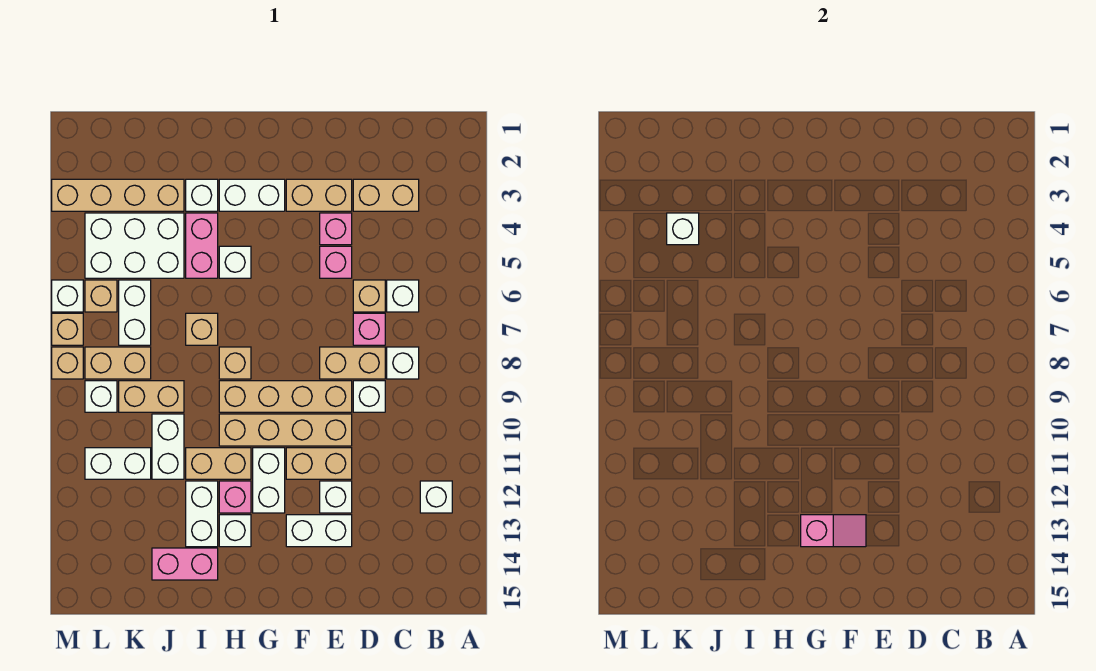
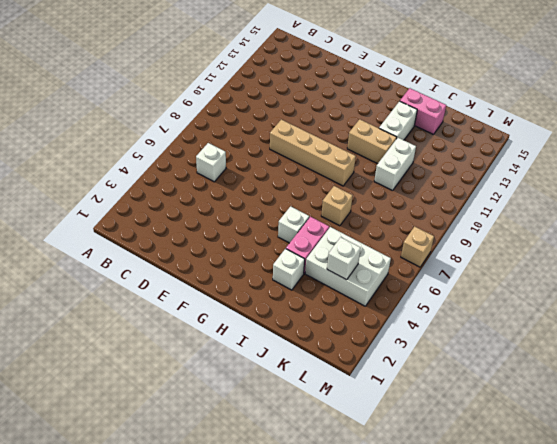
none -> white brick B12 level 1
none -> tan brick C3:D3 level 1
none -> white brick C8 level 1
none -> tan brick D6 level 1

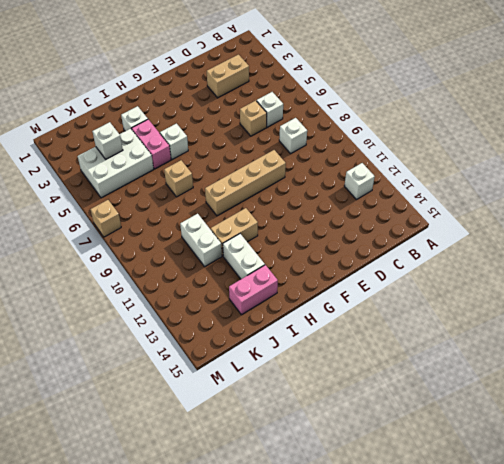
none -> pink brick D7 level 1
none -> tan brick D8:E8 level 1
none -> white brick D9 level 1
none -> tan brick E3:F3 level 1

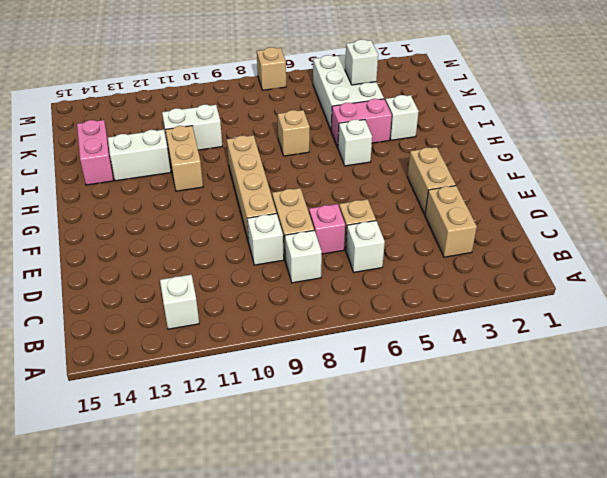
none -> pink brick E4 level 1
none -> pink brick E5 level 1
none -> tan brick E10:H10 level 1
none -> tan brick E11:F11 level 1

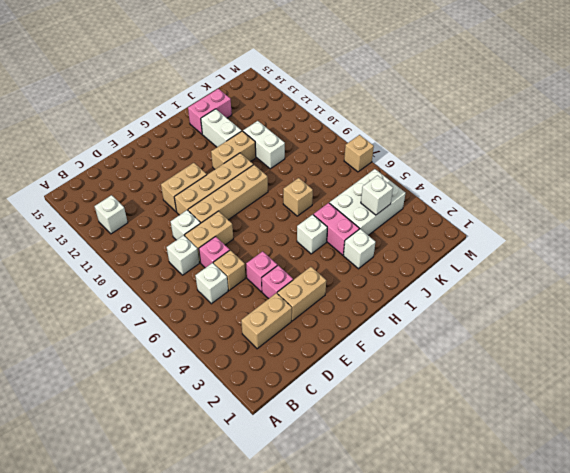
none -> white brick E12 level 1
none -> white brick E13:F13 level 1
none -> white brick G3:H3 level 1
none -> white brick G11:G12 level 1

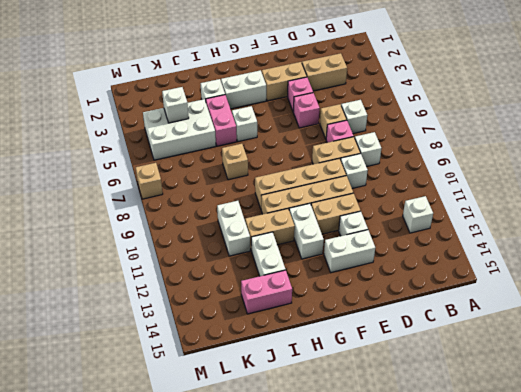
none -> tan brick H8 level 1
none -> pink brick H12 level 1
none -> white brick H13 level 1
none -> tan brick J3:M3 level 1

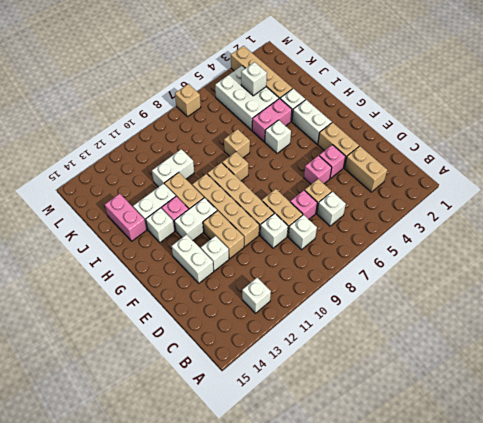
none -> tan brick J9:K9 level 1
none -> white brick K6:K7 level 1
none -> tan brick K8:L8 level 1
none -> white brick K11:L11 level 1

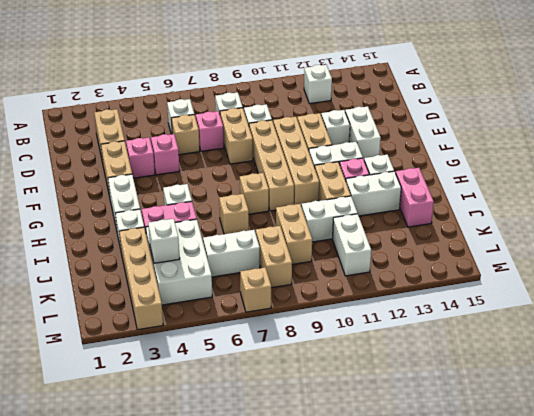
none -> tan brick L6 level 1
none -> white brick L9 level 1
none -> white brick M6 level 1
none -> tan brick M8 level 1

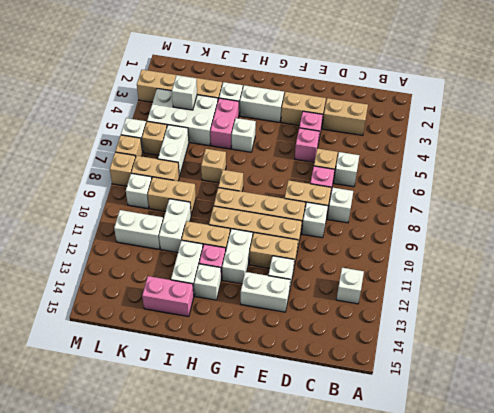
none -> pink slope F13:G13 level 2 top G

